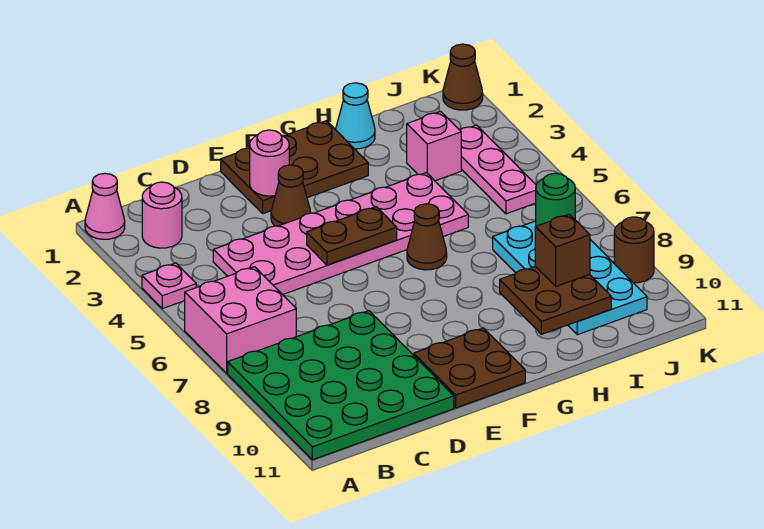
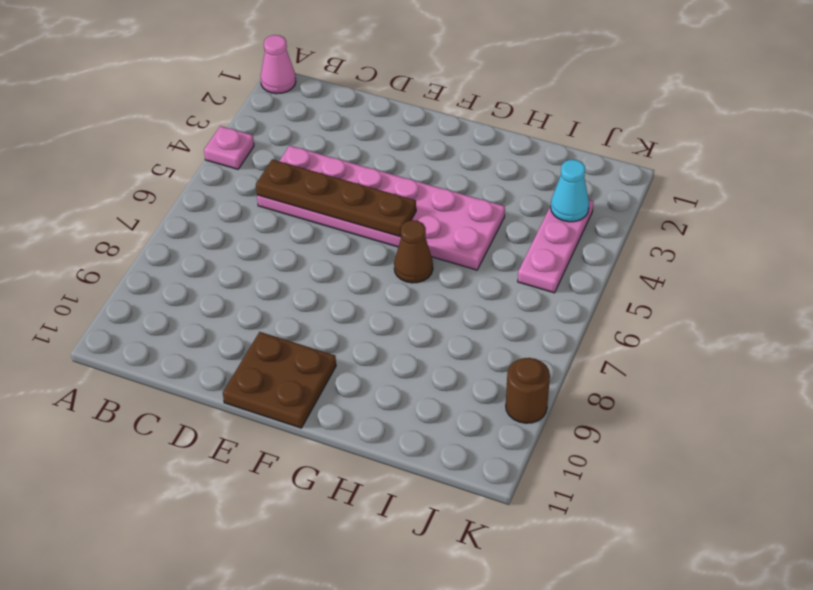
brown plate C5:F5 level 2 -> brown plate E5:F5 level 2
cyan cone J3 level 2 -> cyan cone H1 level 1
none -> pink brick A6:B7 level 1
none -> green plate A8:D11 level 1
none -> pink round brick B2 level 1

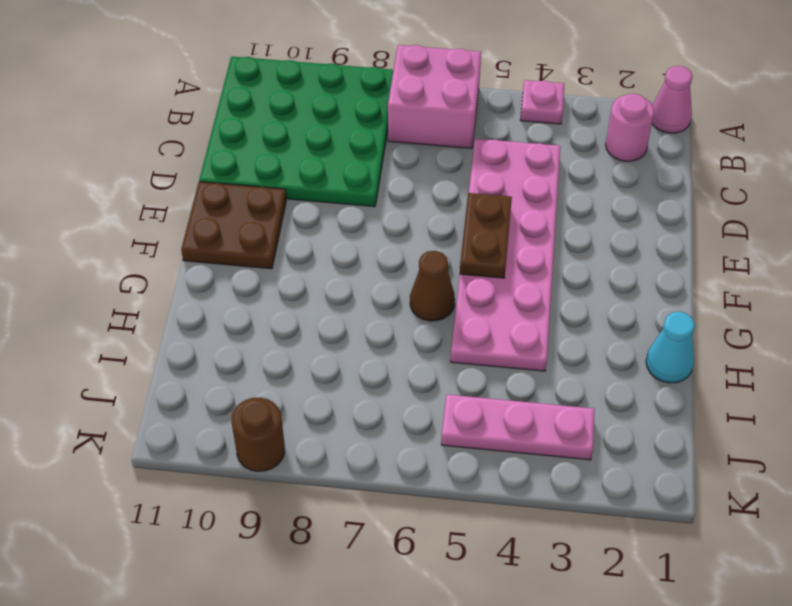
none -> brown plate E1:G2 level 1
none -> brown cone E3 level 1
none -> pink brick I3 level 1

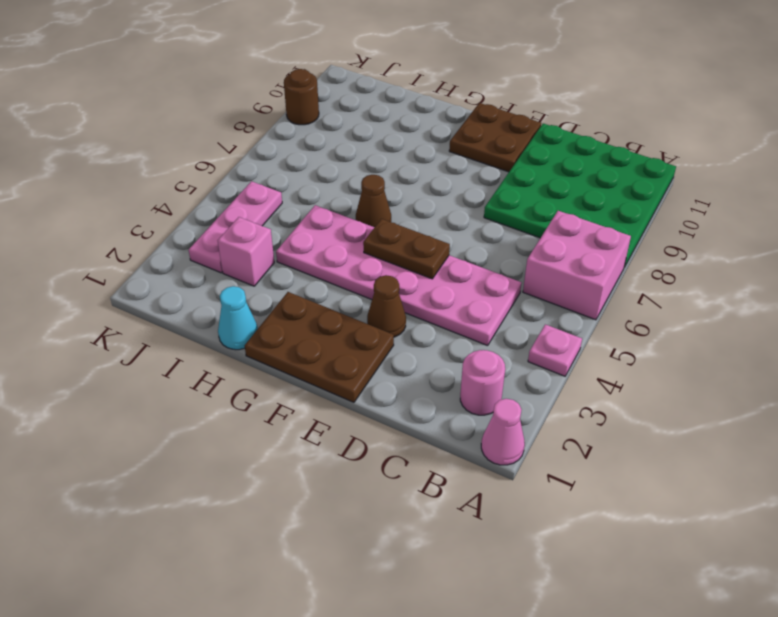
none -> cyan plate I7:J10 level 1
none -> brown cone K1 level 1
none -> pink round brick E2 level 2

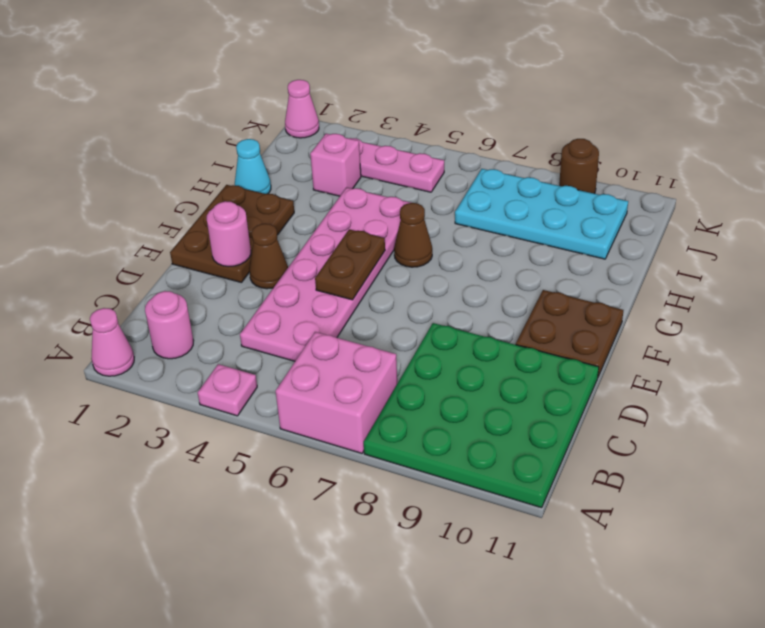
pink cone K1 level 1 -> brown cone K1 level 1
none -> brown plate H9:I10 level 2
none -> green round brick J7 level 2
none -> brown brick I9 level 3

